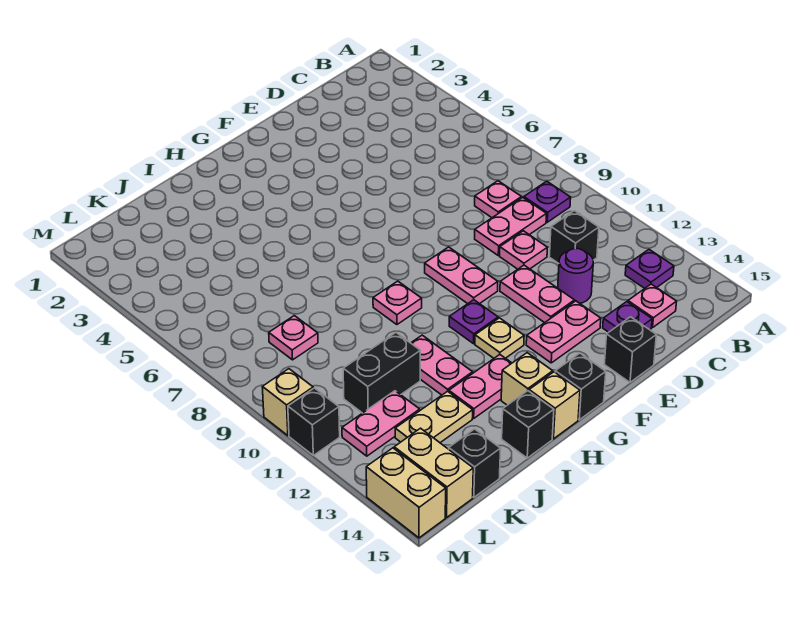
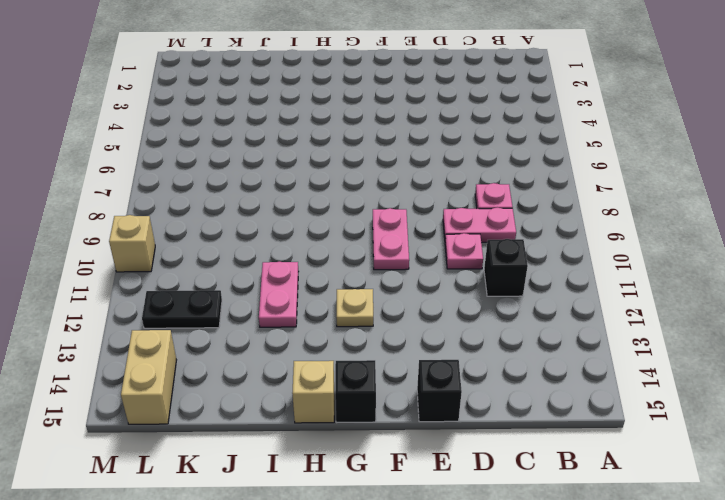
black plate K12:L12 level 1 -> pink plate K12:L12 level 1
none -> purple plate B9 level 1
none -> purple plate B13 level 1
none -> pink plate C14 level 1
none -> purple round brick D12 level 1

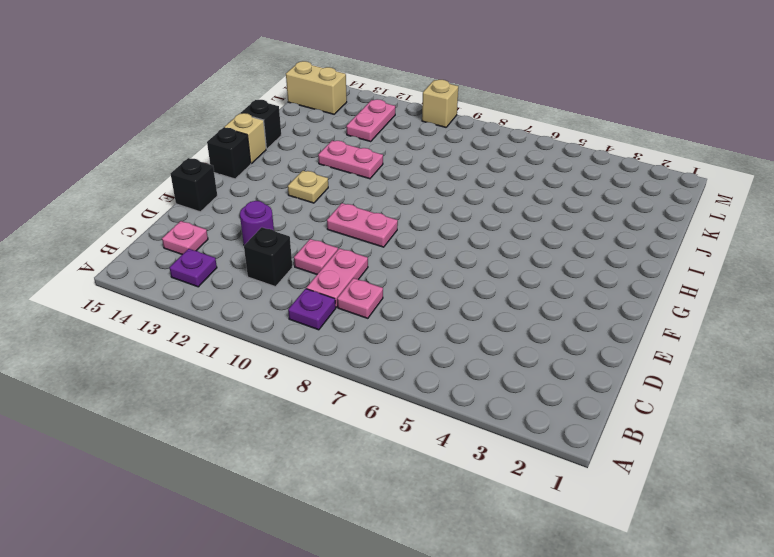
none -> purple plate D14 level 1
none -> pink plate E11:E12 level 1
none -> pink plate E13:F13 level 1
none -> purple plate G11 level 1

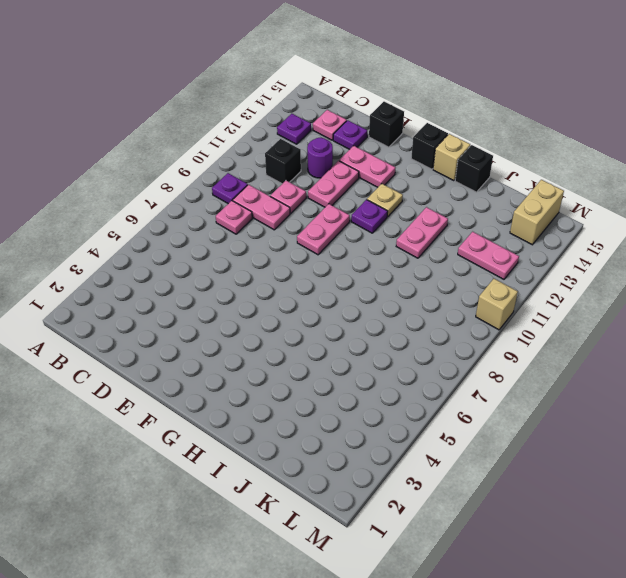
none -> pink plate H9 level 1
none -> pink plate H13:I13 level 1
none -> tan brick H14 level 1
none -> black brick J11:K11 level 1

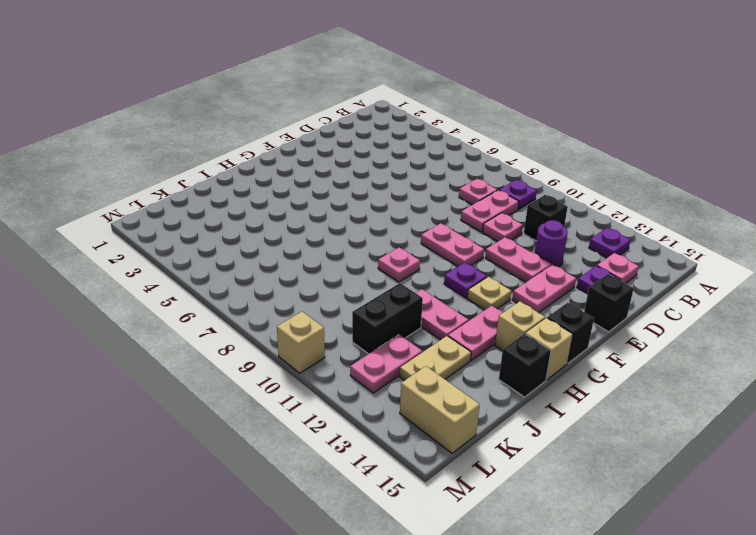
none -> pink plate K8 level 1
none -> black brick K15 level 1
none -> black brick M11 level 1
none -> tan brick M14:M15 level 1

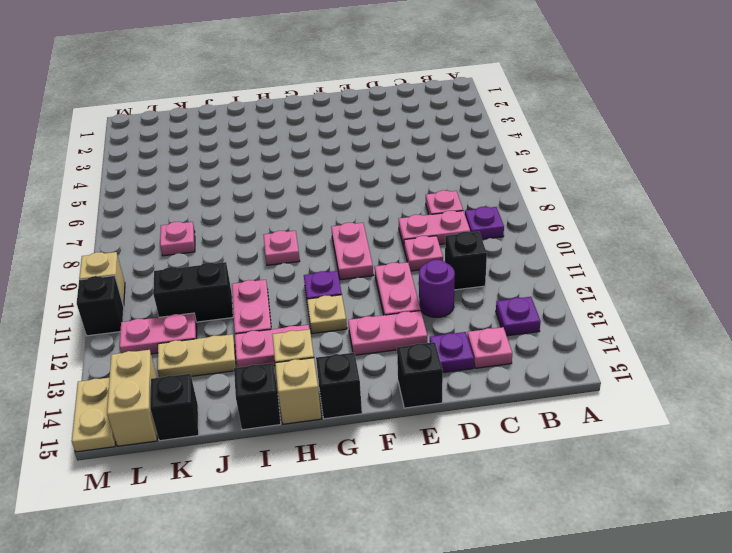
tan plate M14:M15 level 1 -> tan brick M14:M15 level 1

